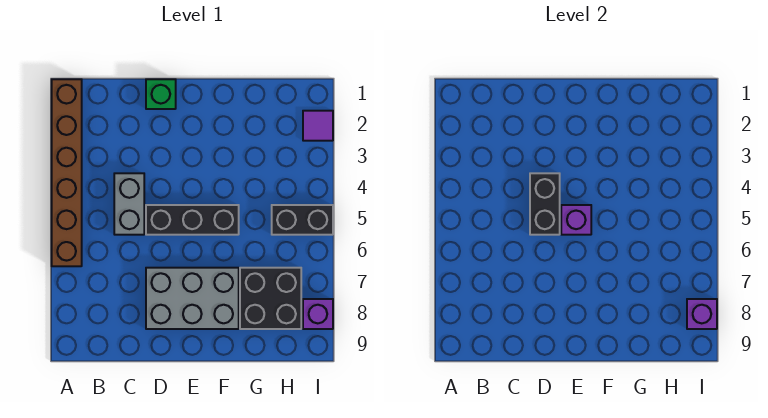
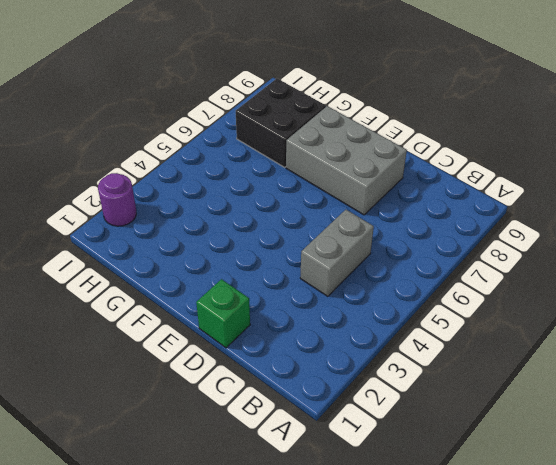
purple round brick I2 level 1 -> purple tile I2 level 1
none -> brown brick A1:A6 level 1
none -> black brick D5:F5 level 1
none -> black brick H5:I5 level 1

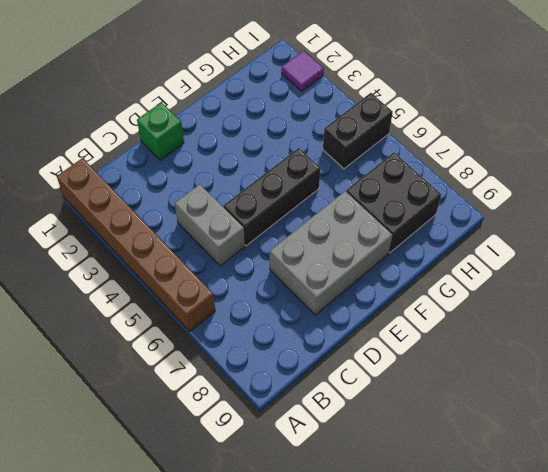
none -> purple brick I8 level 1
none -> black brick D4:D5 level 2
none -> purple brick E5 level 2

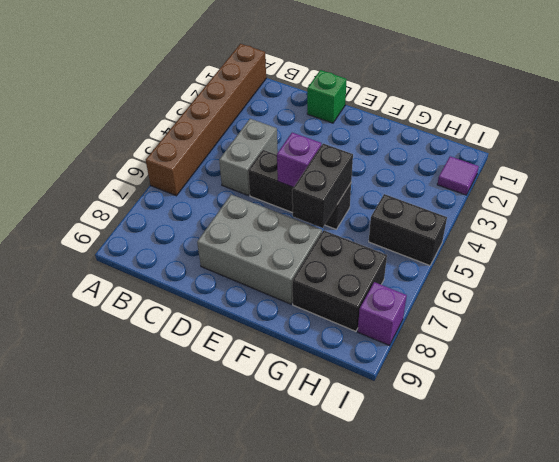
black brick F5:F6 level 2 -> black brick D4:D5 level 2
none -> purple brick I8 level 2

